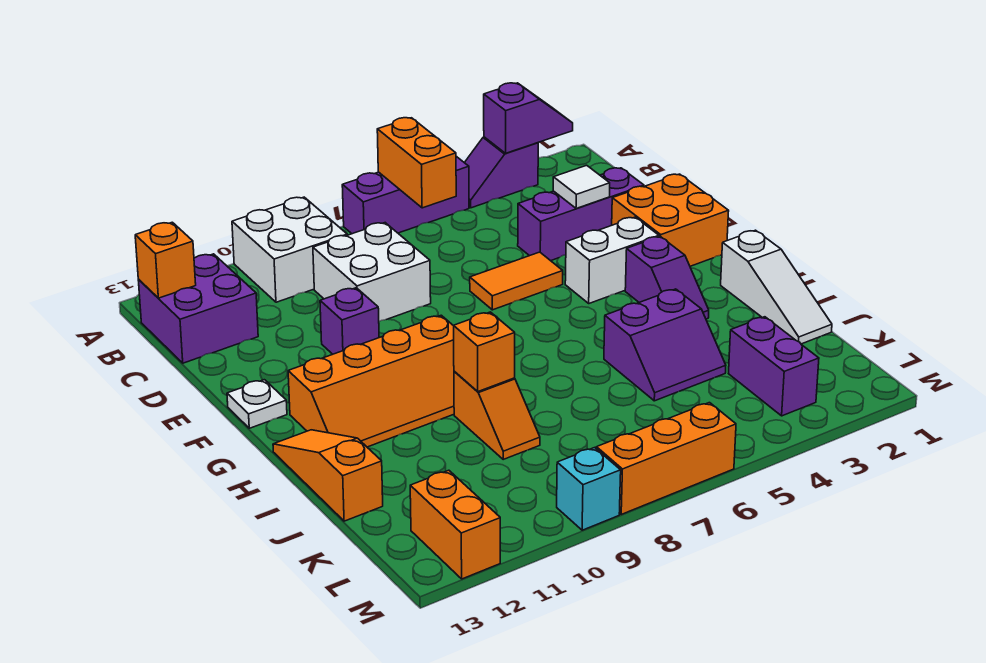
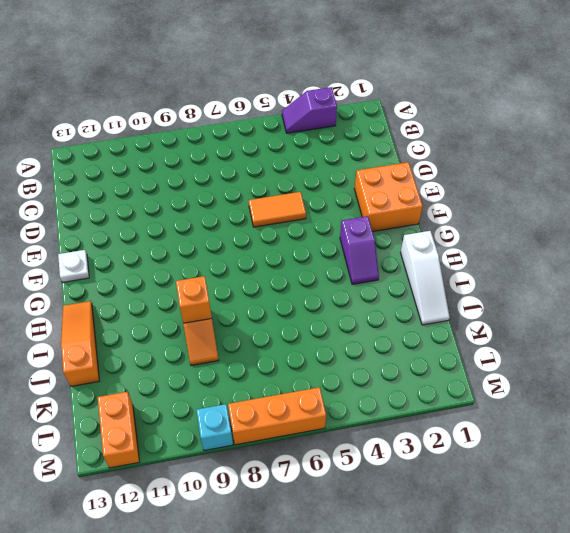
none -> purple brick A5:A7 level 1
none -> white brick A9:B10 level 1
none -> purple brick B12:C13 level 1

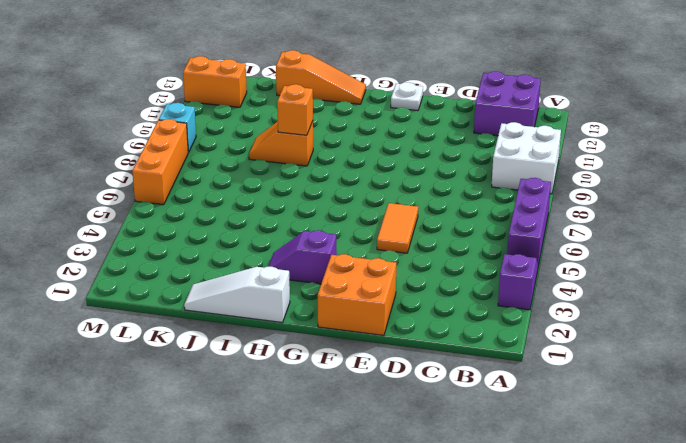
none -> white brick C8:D9 level 1
none -> purple brick D2:D4 level 1
none -> purple brick E10 level 1

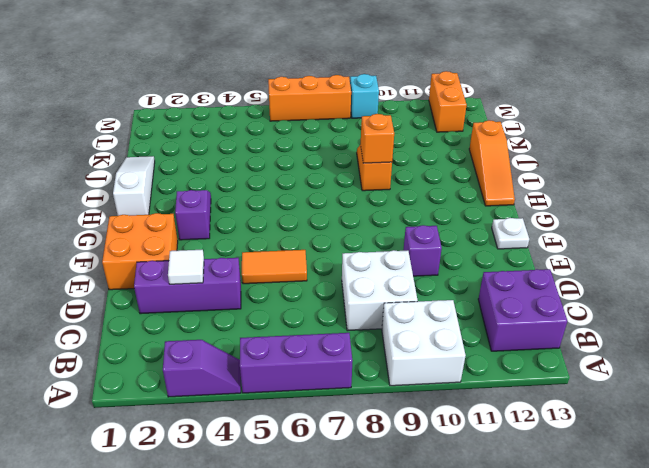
none -> white brick F3:F4 level 1
none -> orange slope G9:H12 level 1 top G
none -> purple slope I4:J5 level 1 top I

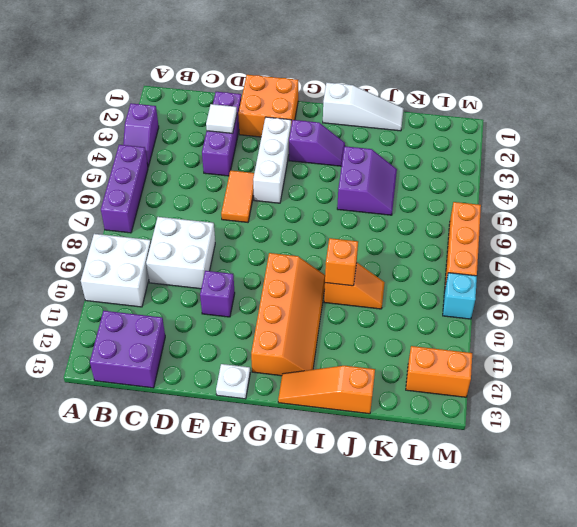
white brick F3:F5 level 1 -> white brick F3:F4 level 1
none -> purple brick K3:L3 level 1
none -> purple slope A2:A3 level 2 top 3
none -> orange brick A6:B6 level 2

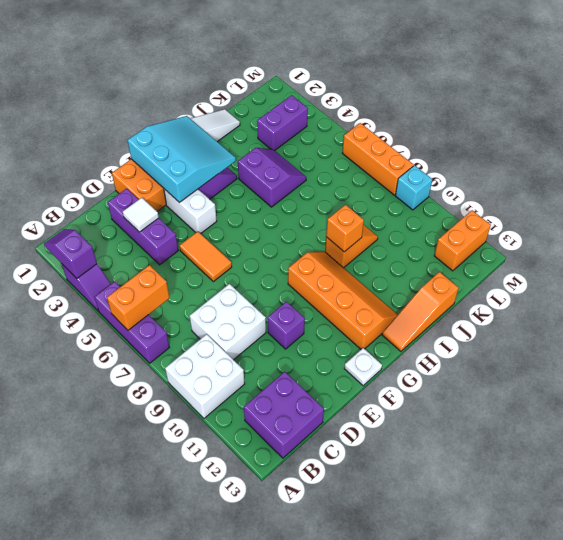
cyan slope F1:H3 level 2 top F -> none
none -> orange brick B13 level 2

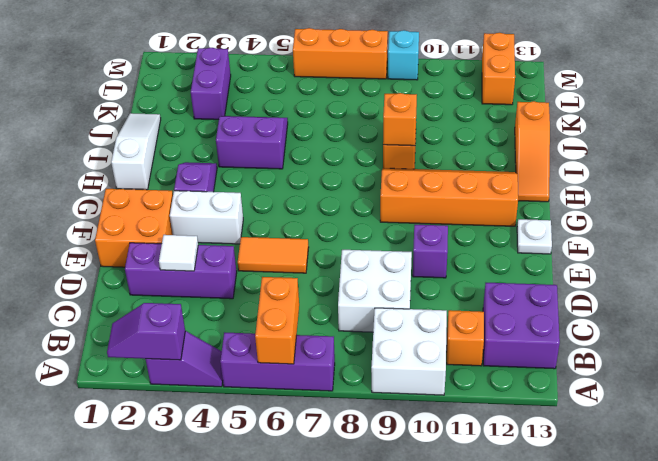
orange brick B11 level 1 -> orange brick B13 level 2

